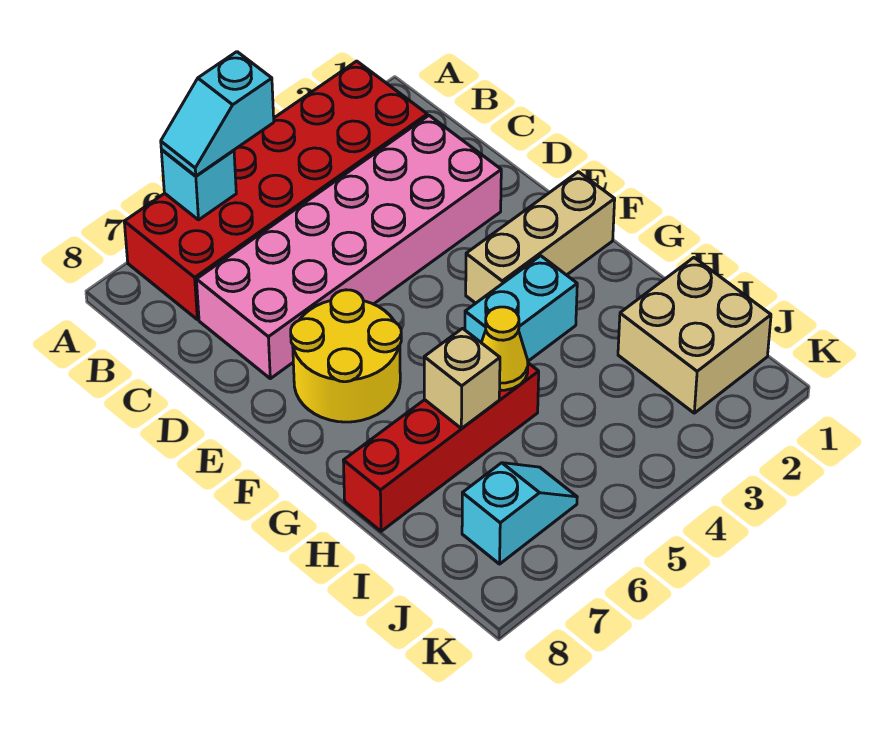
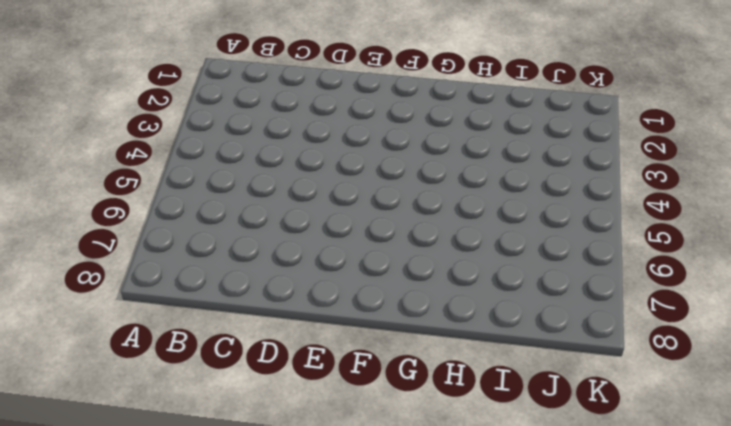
none -> red brick A2:B7 level 1
none -> pink brick C2:D7 level 1
none -> yellow round brick E6:F7 level 1

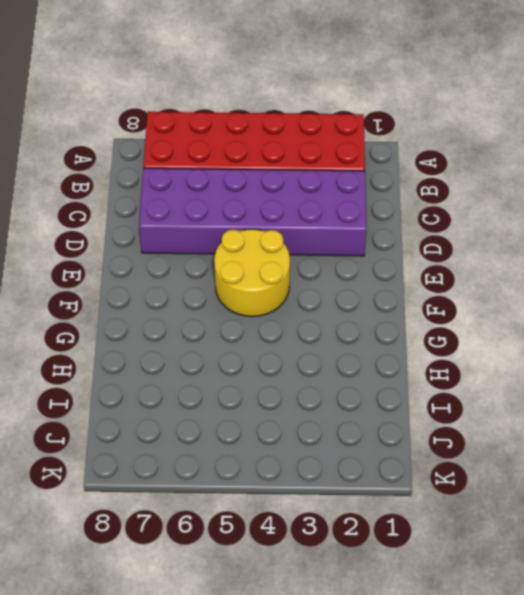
purple brick C2:D7 level 1 -> pink brick C2:D7 level 1
yellow round brick E4:F5 level 1 -> yellow round brick E6:F7 level 1
none -> tan brick F1:F3 level 1
none -> cyan brick G3:G4 level 1
none -> red brick H5:H8 level 1

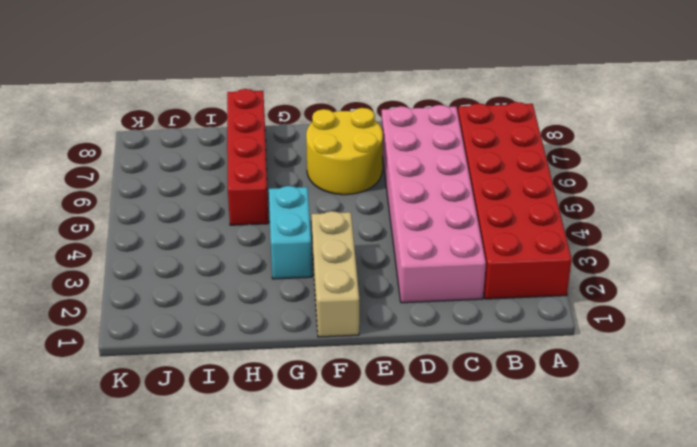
none -> tan brick I1:J2 level 1
none -> cyan slope J6:J7 level 1 top 7
none -> cyan brick A6 level 2

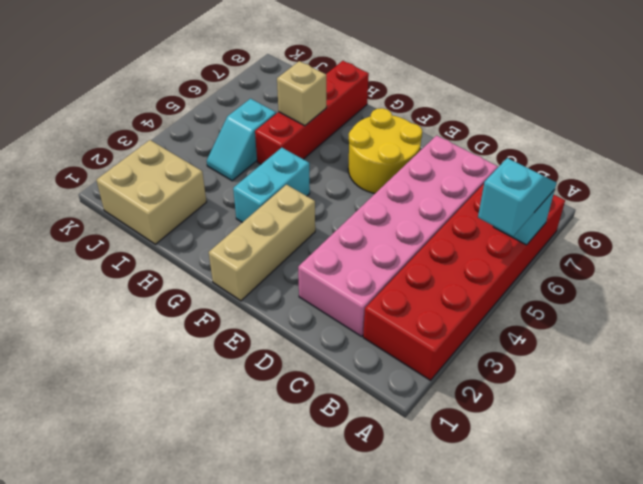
cyan slope I4:I5 level 1 top 5 -> cyan slope J6:J7 level 1 top 7
none -> yellow cone H5 level 2

